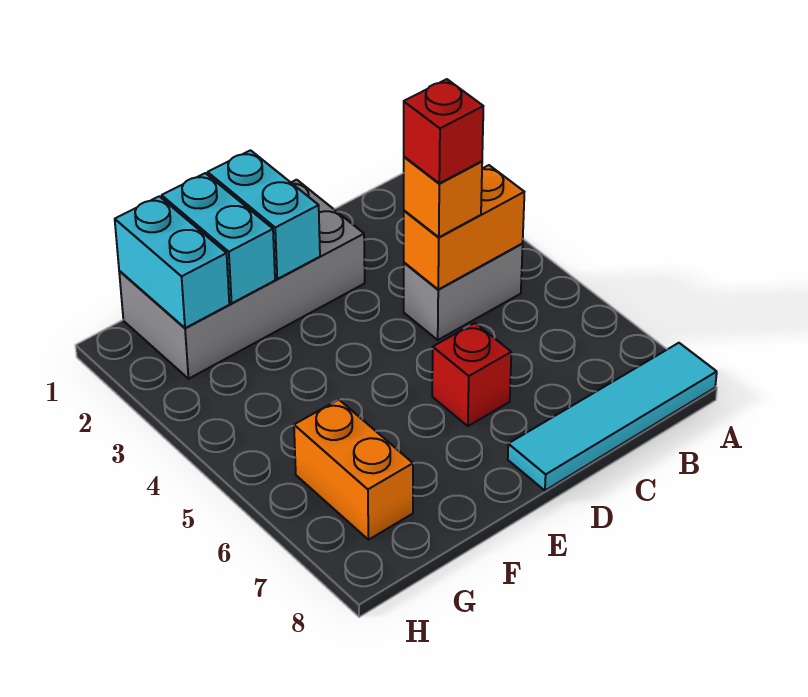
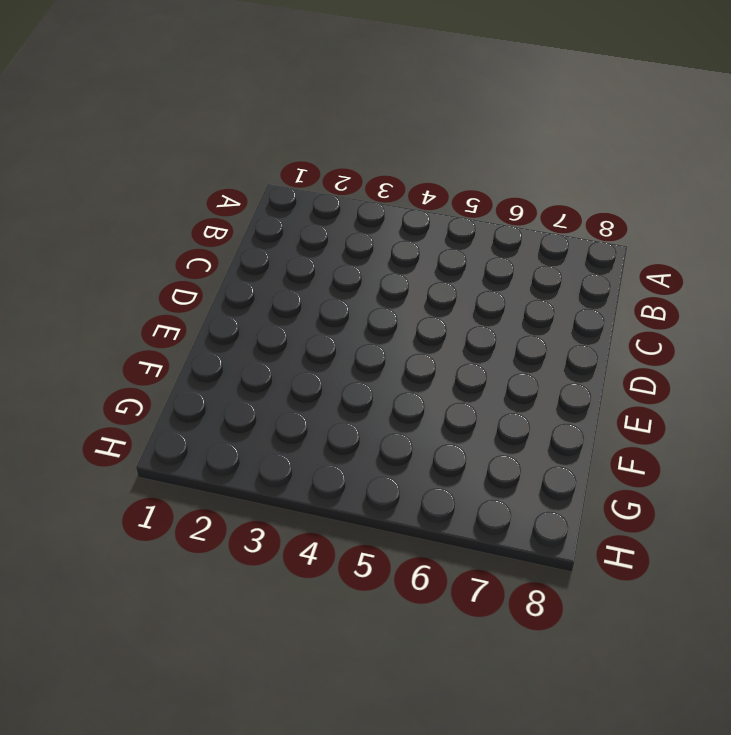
none -> cyan tile A8:D8 level 1
none -> grey brick B4:C4 level 1

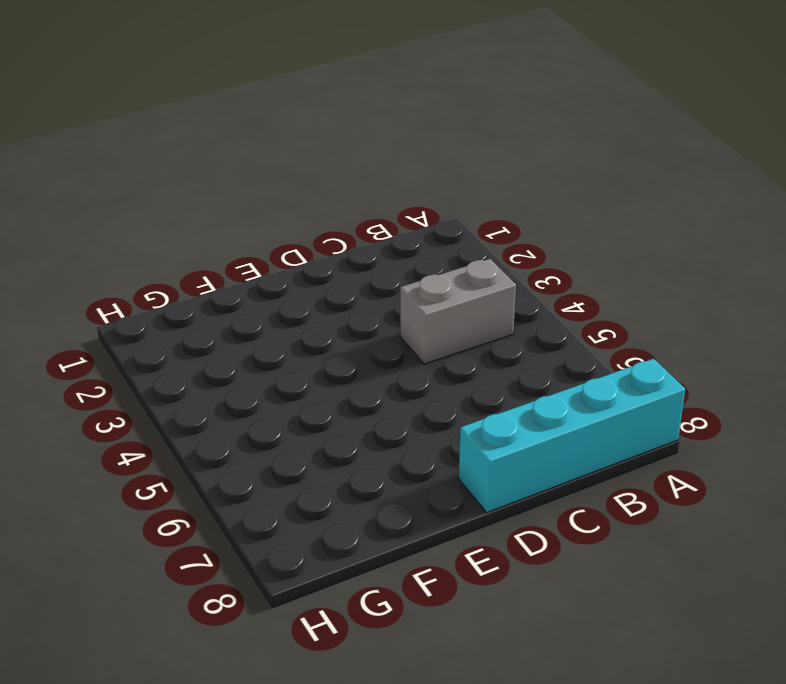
cyan brick A8:D8 level 1 -> cyan tile A8:D8 level 1
none -> grey brick D1:G2 level 1
none -> red brick D6 level 1

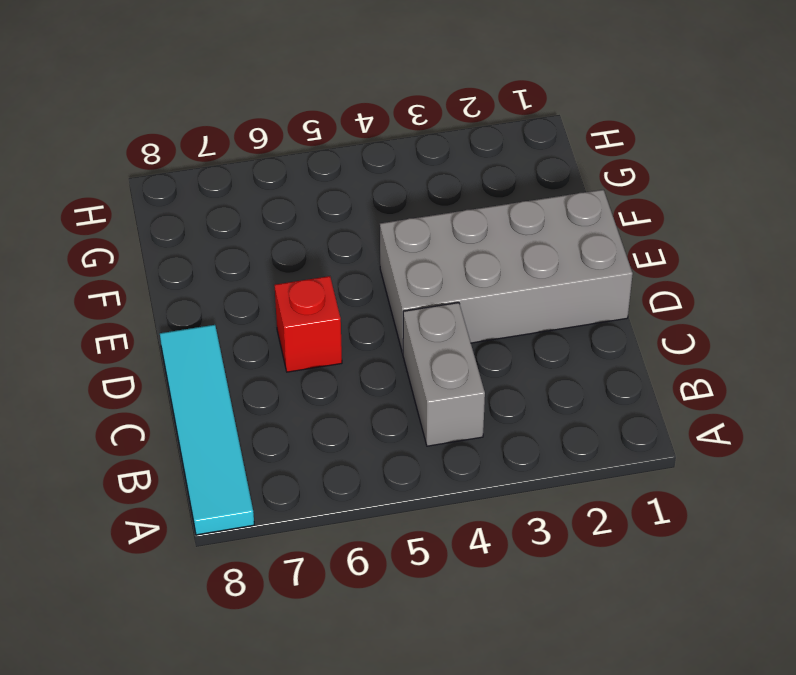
grey brick D1:E4 level 1 -> grey brick D1:G2 level 1
none -> orange brick G6:G7 level 1
none -> orange brick B4:C4 level 2

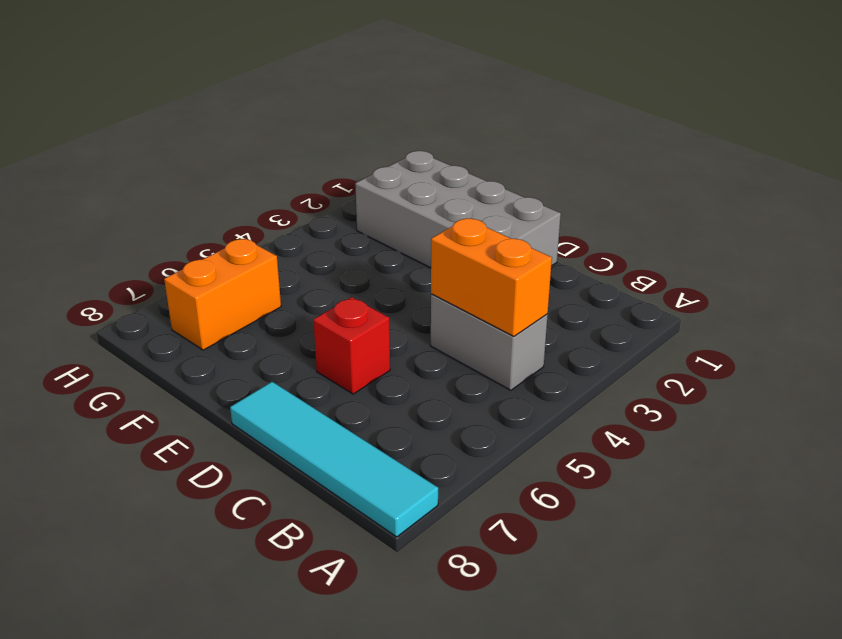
none -> cyan brick E1:E2 level 2
none -> cyan brick F1:F2 level 2

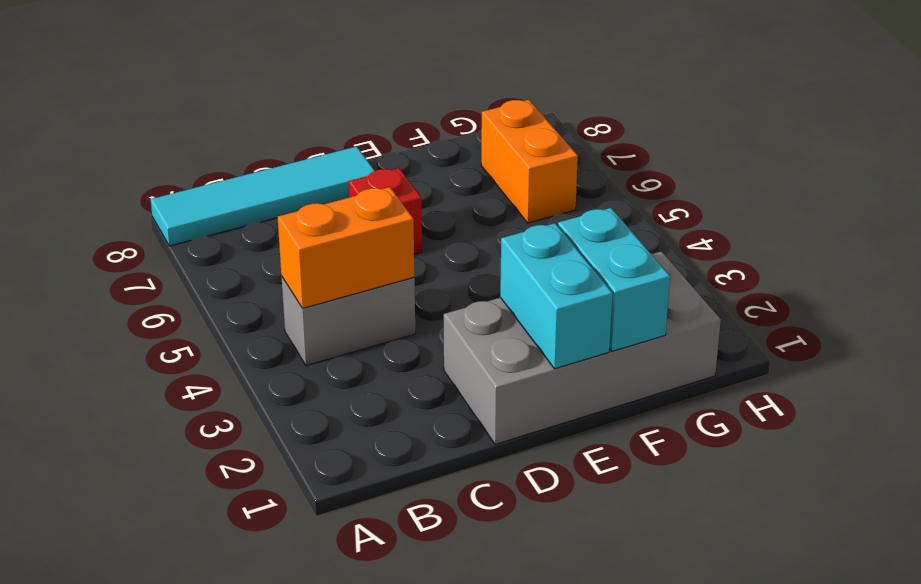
none -> cyan brick G1:G2 level 2
none -> orange brick C4 level 3

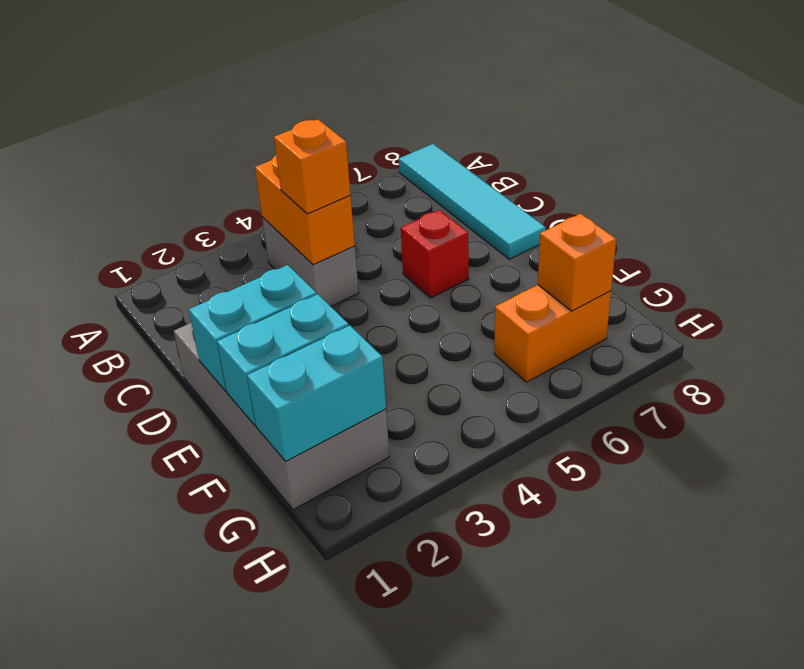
orange brick G7 level 2 -> none
none -> red brick C4 level 4

